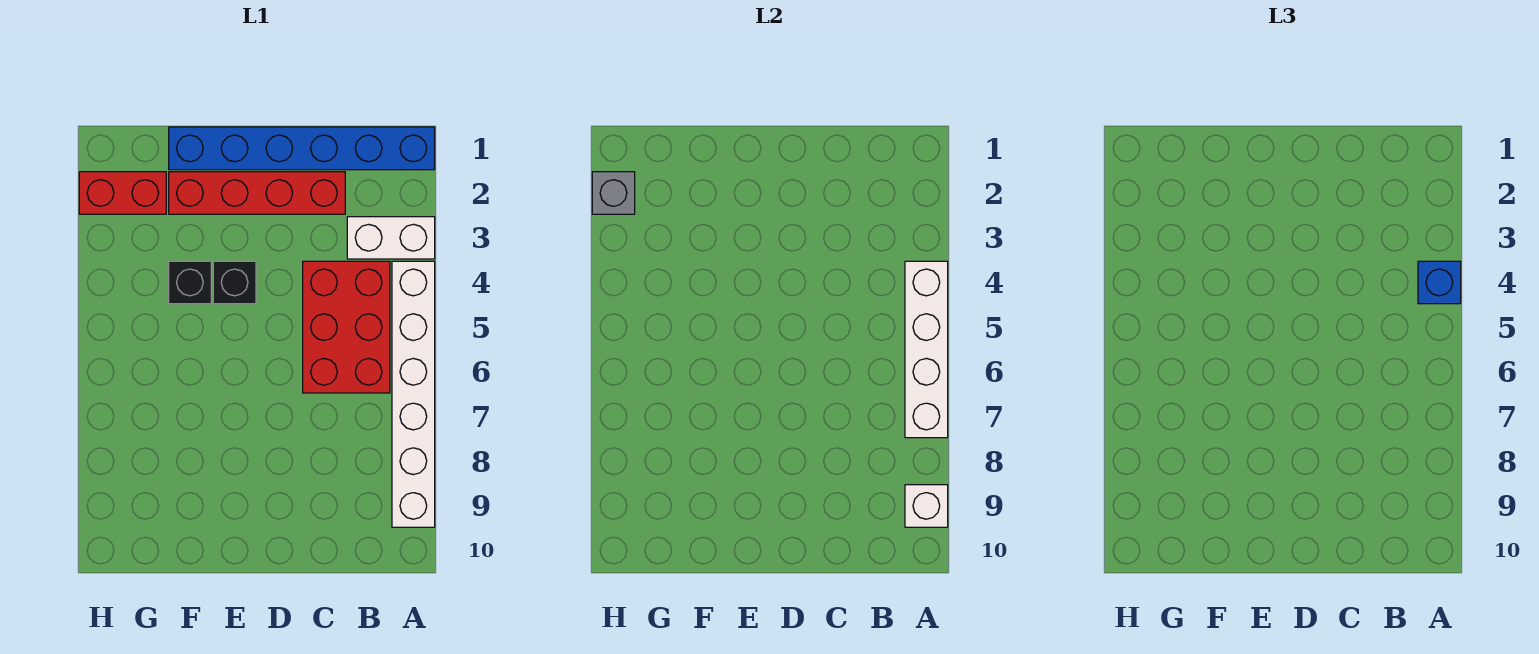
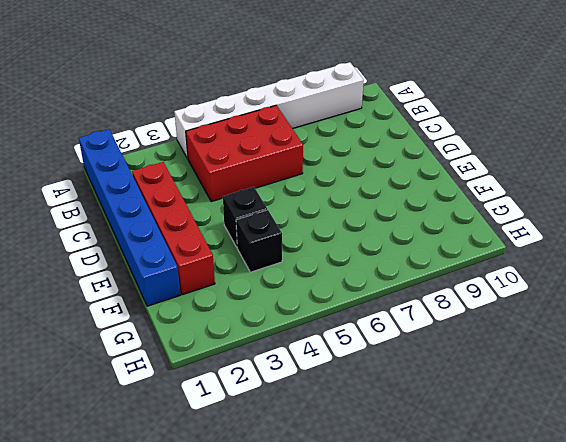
none -> white brick A3:B3 level 1
none -> red brick G2:H2 level 1
none -> white brick A4:A7 level 2

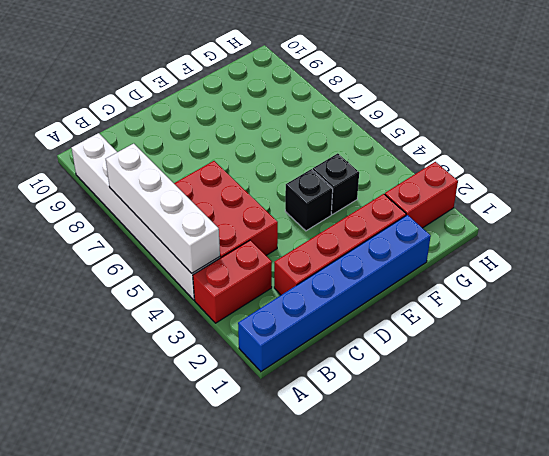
red brick A3:B3 level 1 -> white brick A3:B3 level 1
none -> white brick A9 level 2
none -> grey brick H2 level 2
none -> blue brick A4 level 3

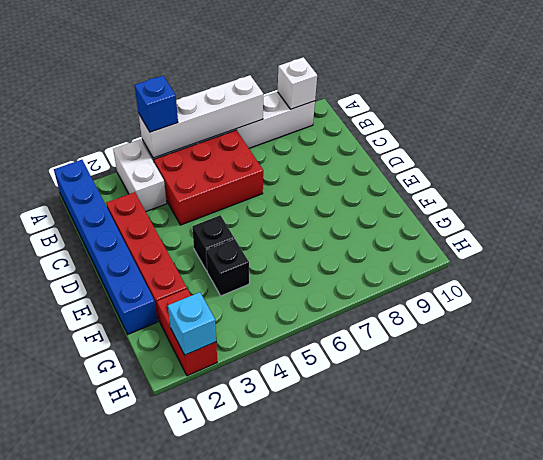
cyan brick H2 level 2 -> grey brick H2 level 2

